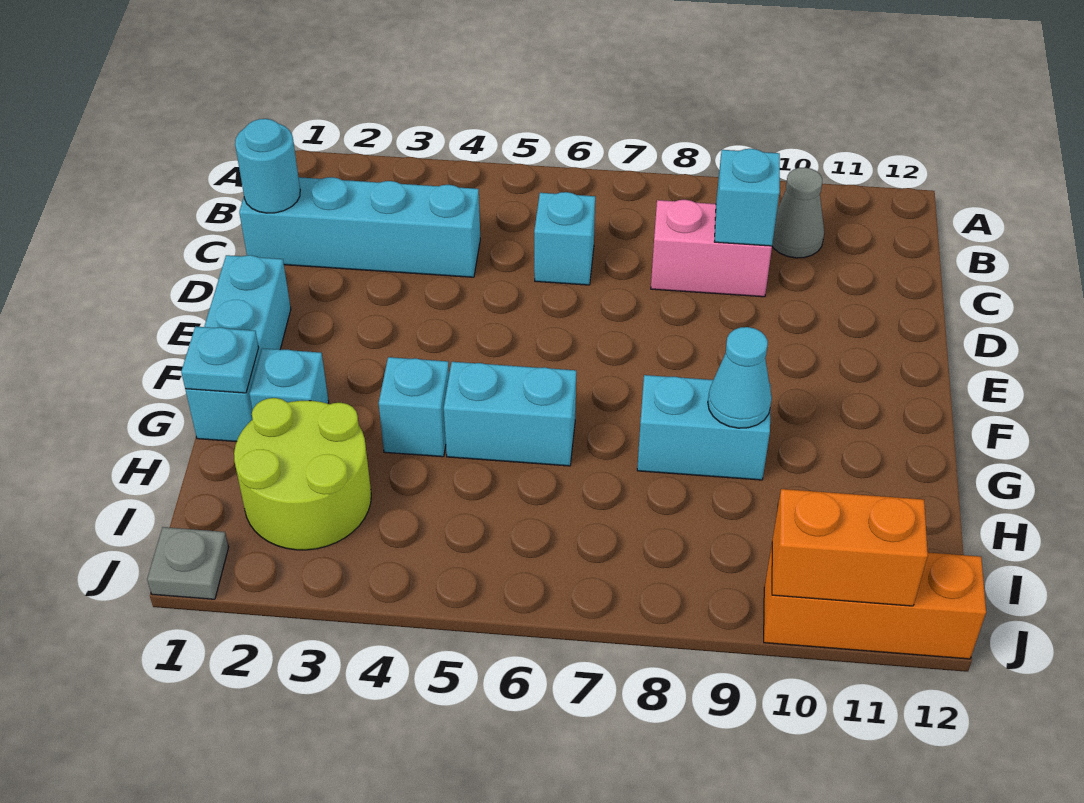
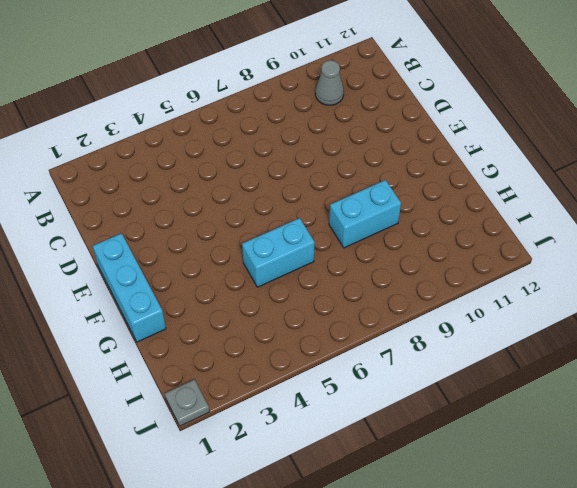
none -> cyan brick C1:C4 level 1
none -> cyan brick C6 level 1
none -> pink brick C8:C9 level 1

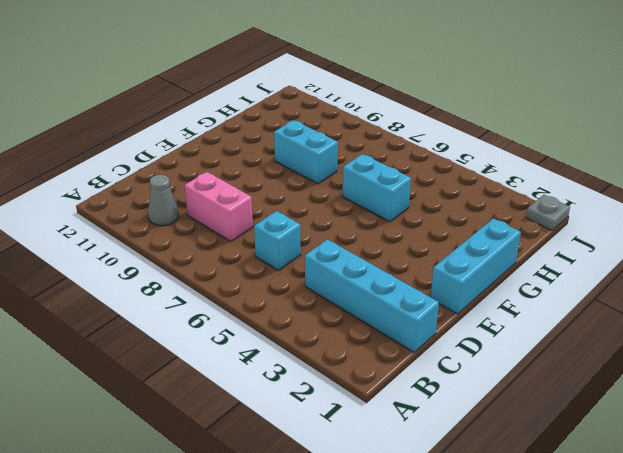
none -> cyan brick G2 level 1
none -> cyan brick G4 level 1
none -> lime round brick H2:I3 level 1

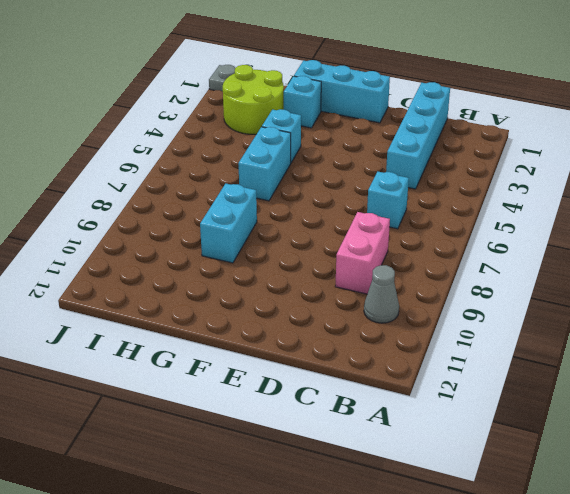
none -> orange brick J10:J12 level 1
none -> cyan round brick C1 level 2
none -> cyan brick C9 level 2

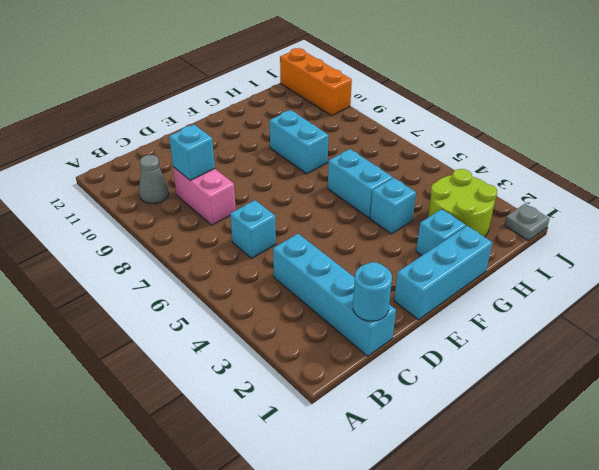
none -> cyan plate G1 level 2
none -> cyan cone G9 level 2
none -> orange brick J10:J11 level 2

